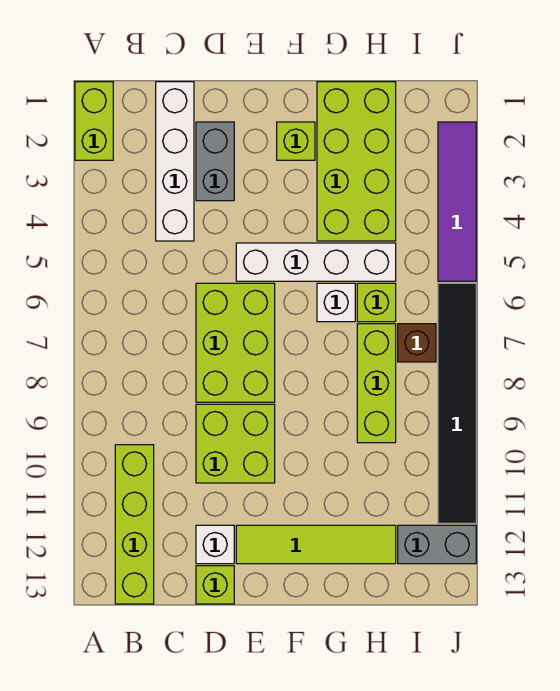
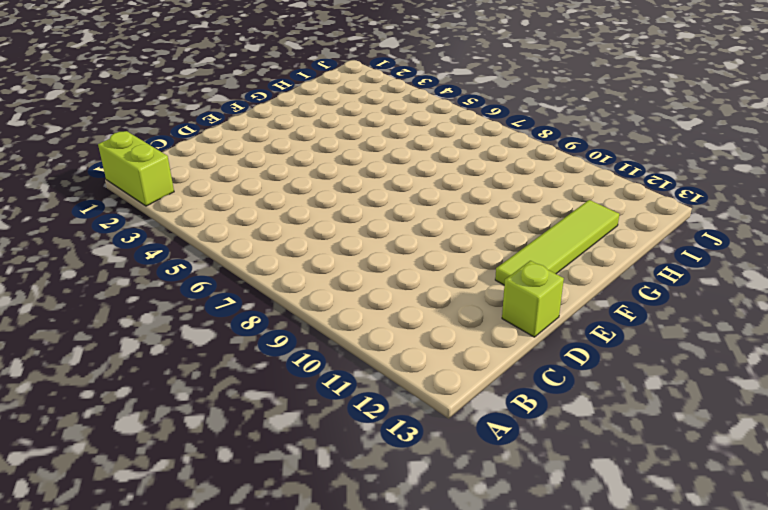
none -> lime brick B10:B13 level 1
none -> white brick C1:C4 level 1
none -> grey brick D2:D3 level 1

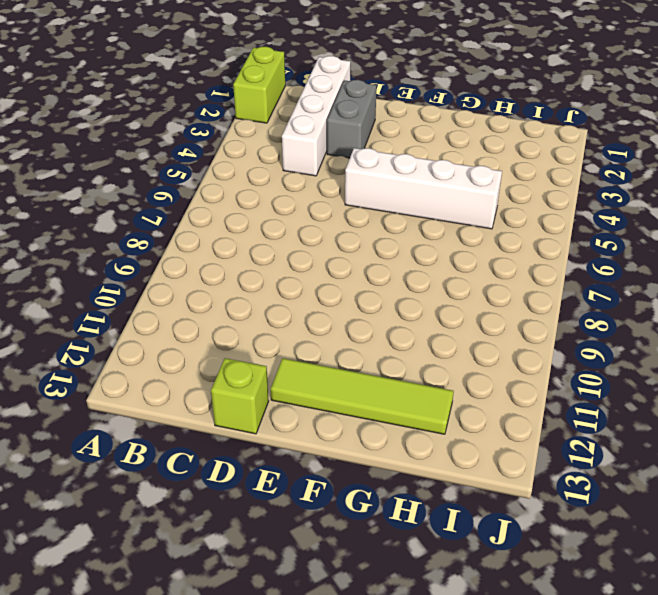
none -> lime brick B10:B13 level 1
none -> lime brick D6:E8 level 1
none -> lime brick D9:E10 level 1

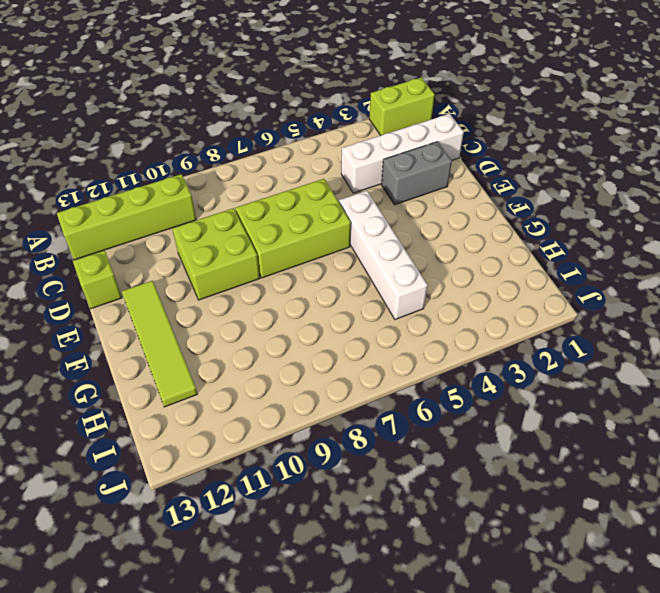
none -> white brick D12 level 1
none -> lime brick F2 level 1
none -> lime brick G1:H4 level 1

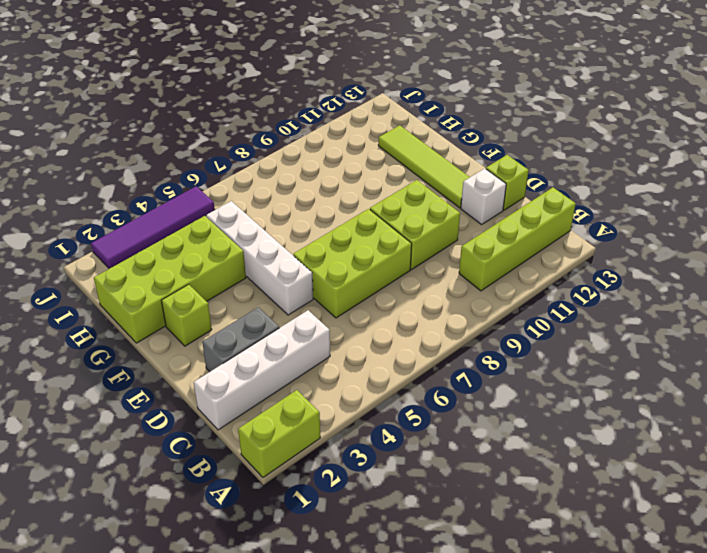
none -> white brick G6 level 1
none -> lime brick H6 level 1
none -> lime brick H7:H9 level 1

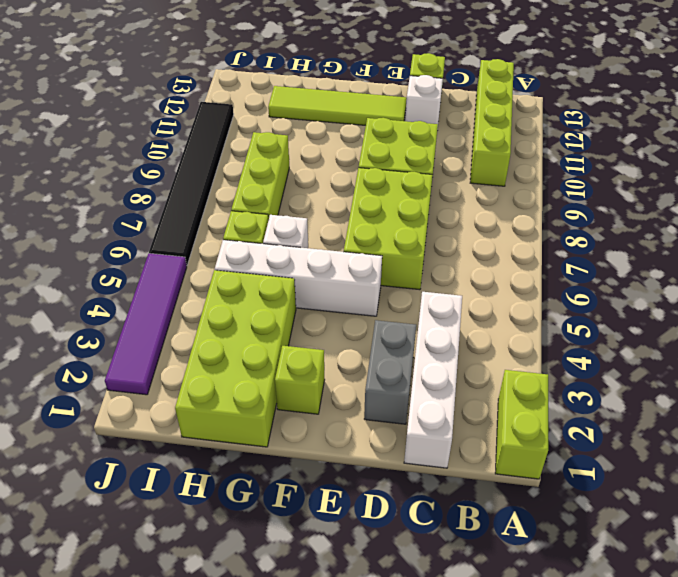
none -> brown brick I7 level 1
none -> grey brick I12:J12 level 1

